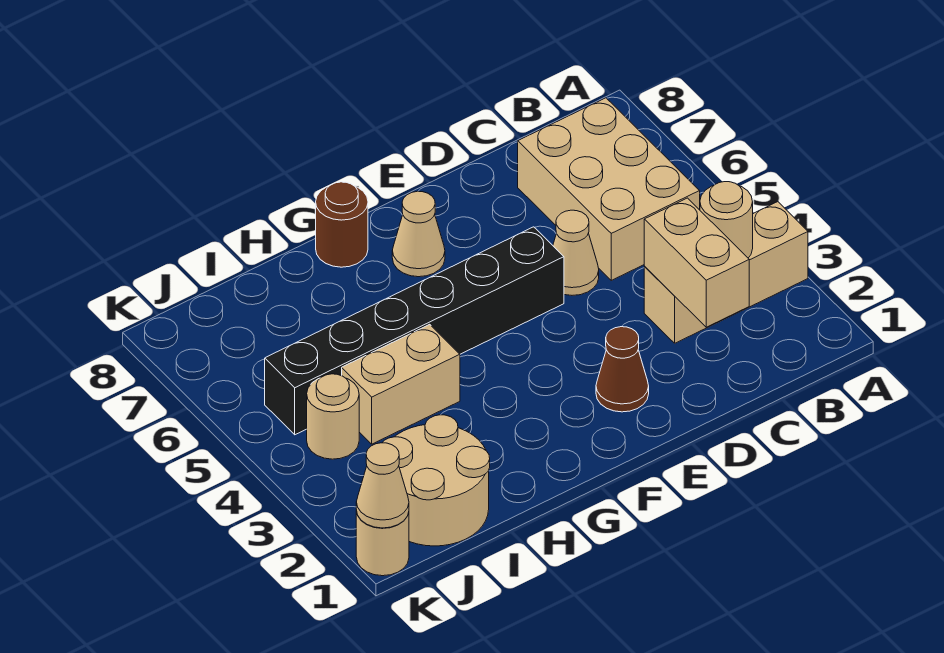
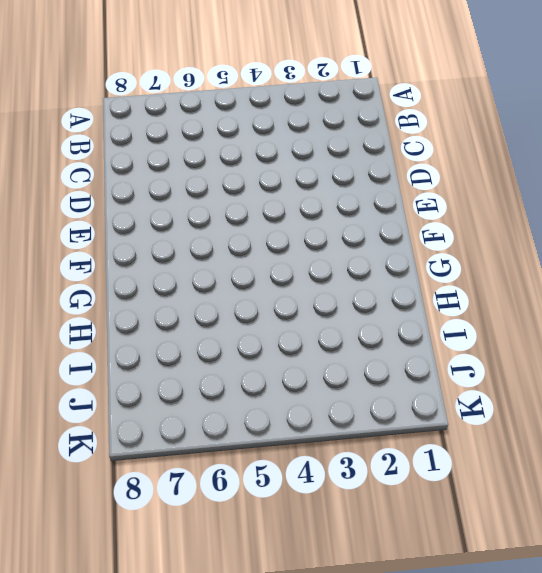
none -> tan brick A3:C3 level 1
none -> tan brick B5:C7 level 1
none -> tan cone D5 level 1

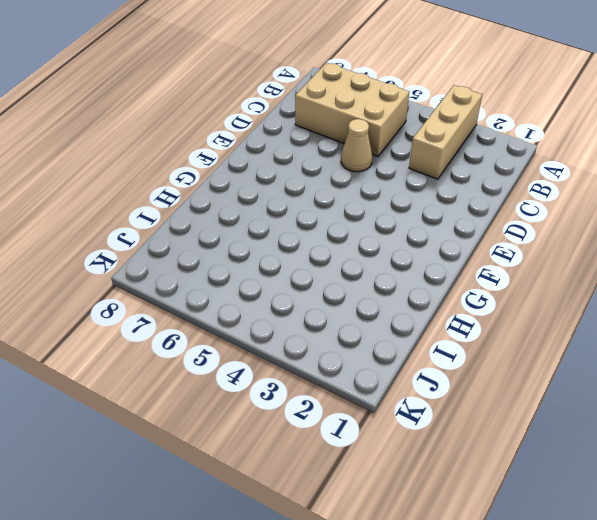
none -> brown cone E2 level 1
none -> black brick E5:J5 level 1
none -> tan cone F7 level 1

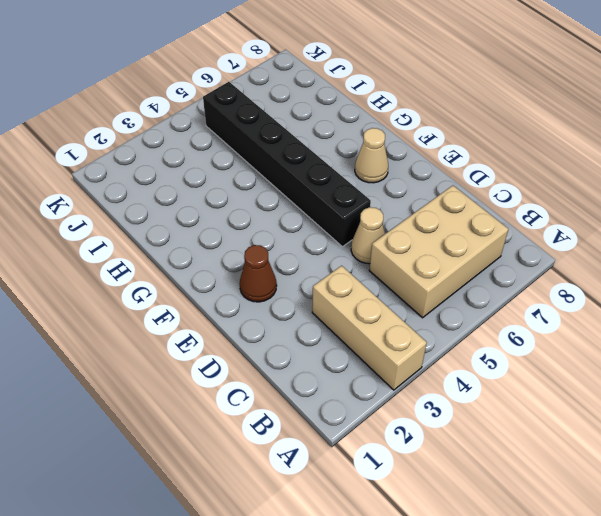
none -> brown round brick G8 level 1
none -> tan brick H4:I4 level 1
none -> tan round brick I1:J2 level 1

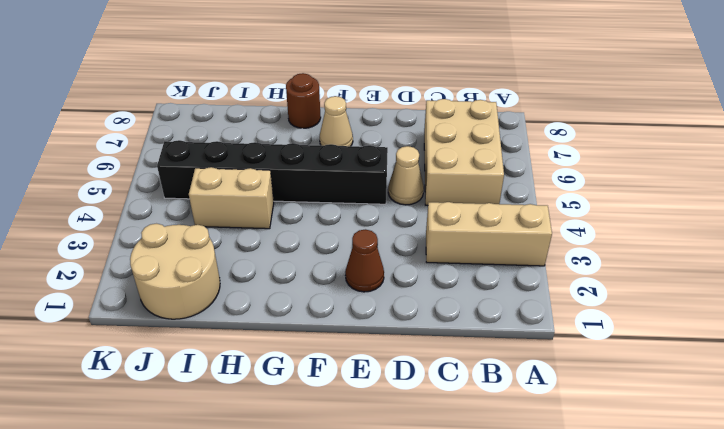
none -> tan round brick J4 level 1
none -> tan round brick K1 level 1
none -> tan round brick B3 level 2

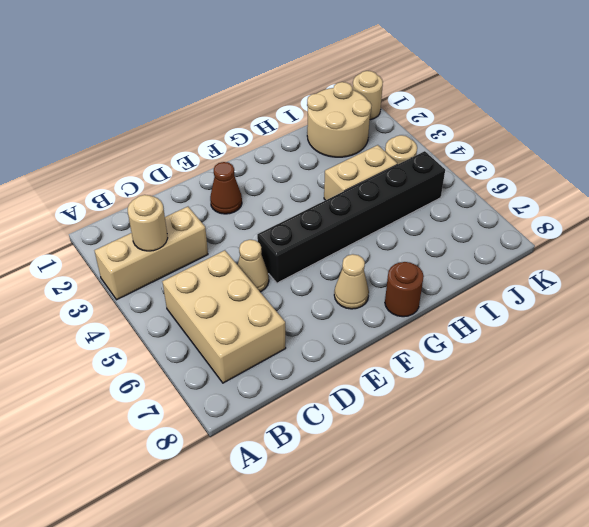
none -> tan brick C2:C3 level 2
none -> tan cone K1 level 2

